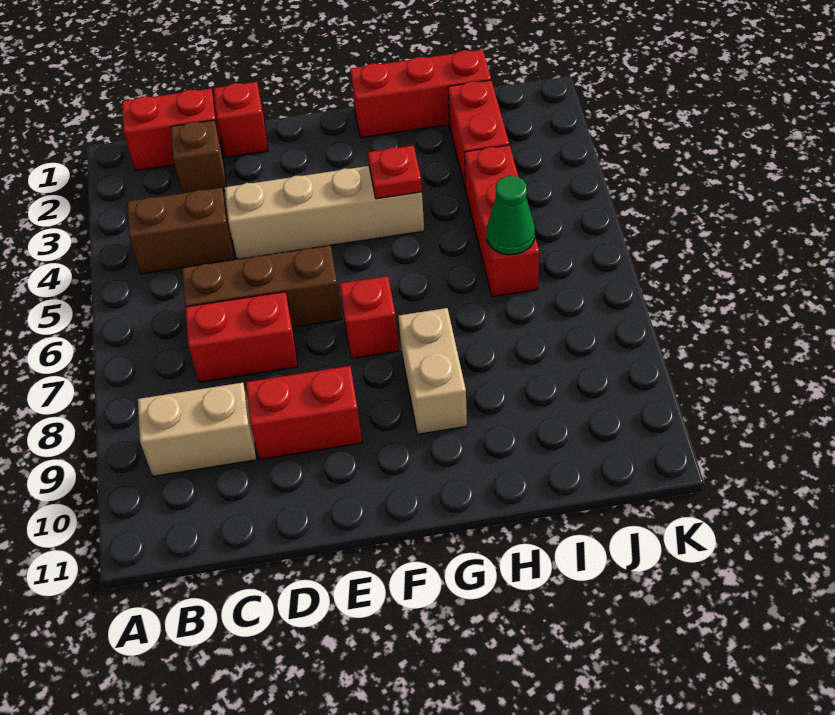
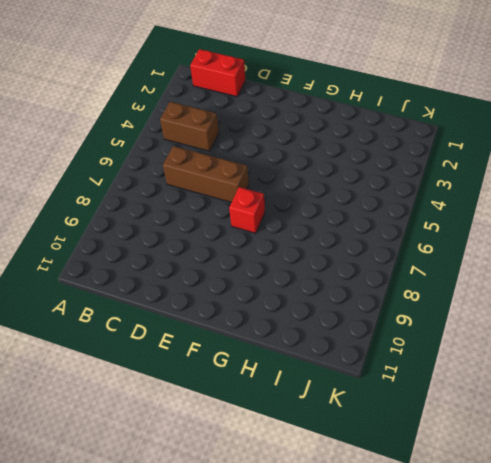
none -> tan brick B9:C9 level 1
none -> brown brick C2 level 1
none -> red brick C7:D7 level 1

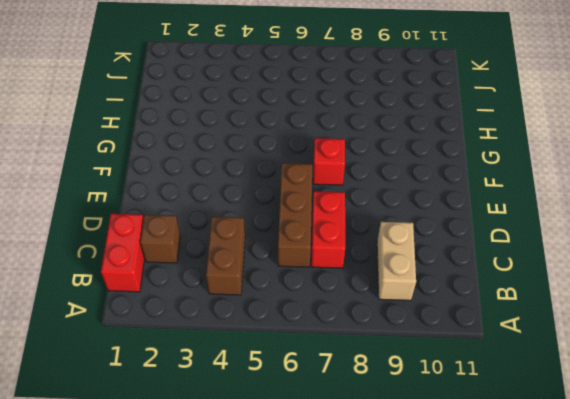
none -> red brick D1 level 1
none -> tan brick D4:G4 level 1
none -> red brick D9:E9 level 1

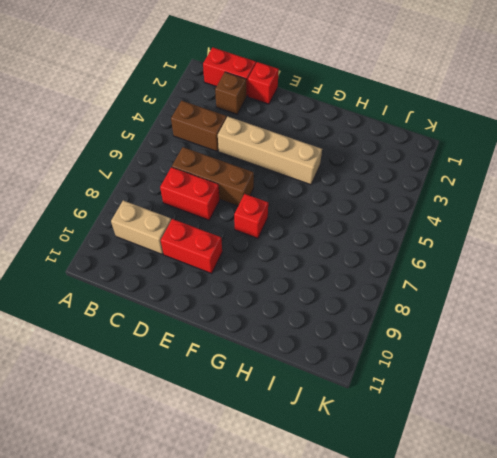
none -> red brick G1:I1 level 1
none -> tan brick G8:G9 level 1
none -> red brick I2:I3 level 1

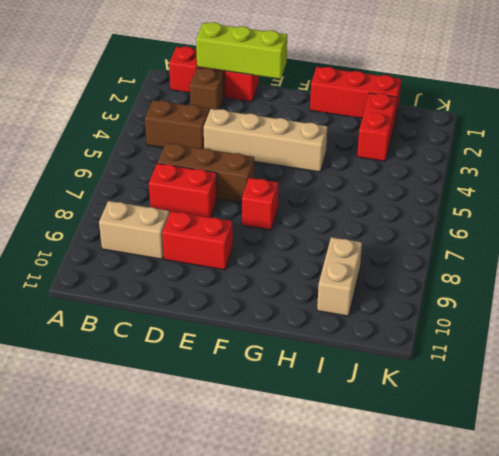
lime brick C1:E1 level 2 -> none
tan brick I9:I10 level 1 -> tan brick G8:G9 level 1
none -> red brick I4:I6 level 1
none -> red plate G4 level 2
none -> green cone I6 level 2

